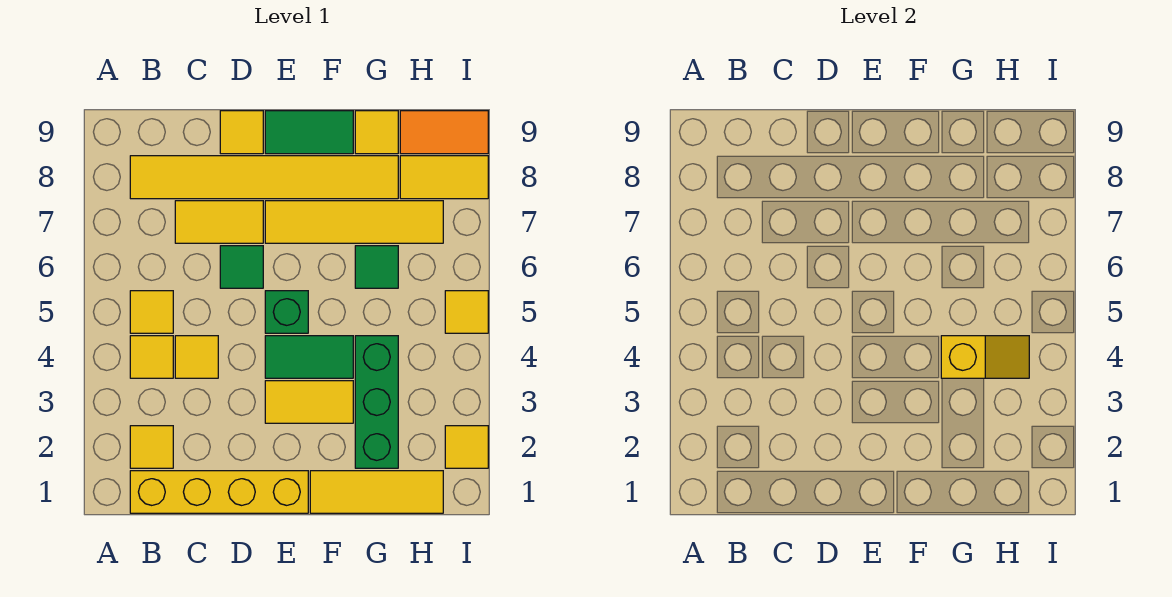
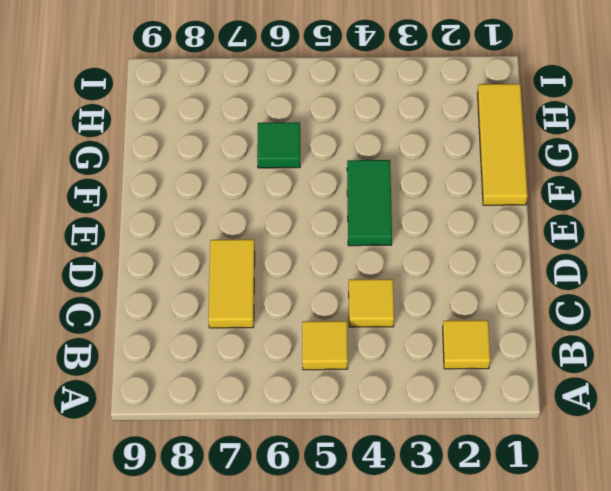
none -> yellow brick B1:E1 level 1
none -> yellow tile B4 level 1
none -> yellow tile B8:G8 level 1

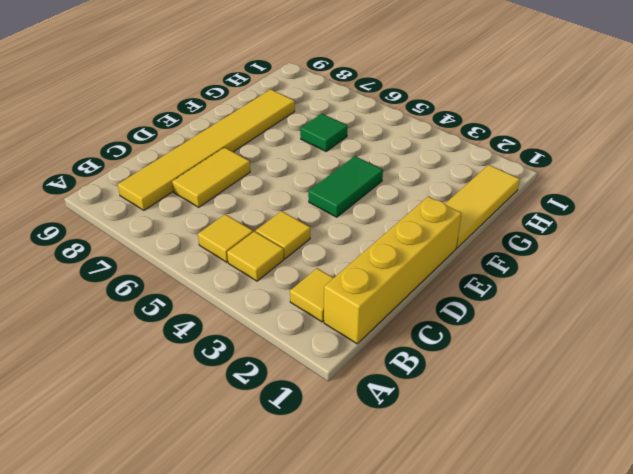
none -> green tile D6 level 1
none -> yellow tile D9 level 1
none -> yellow tile E3:F3 level 1

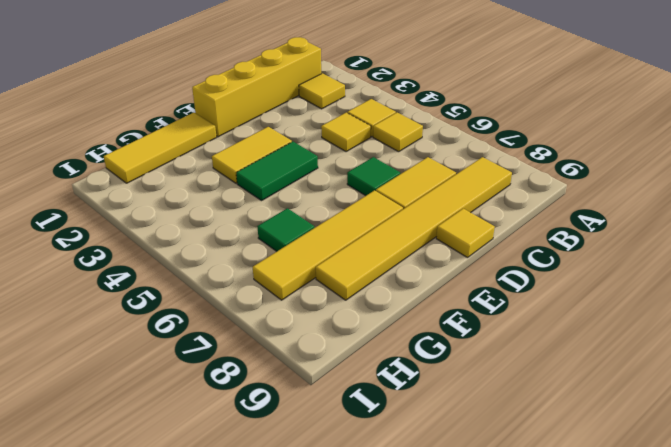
none -> green brick E5 level 1
none -> green tile E9:F9 level 1
none -> green brick G2:G4 level 1

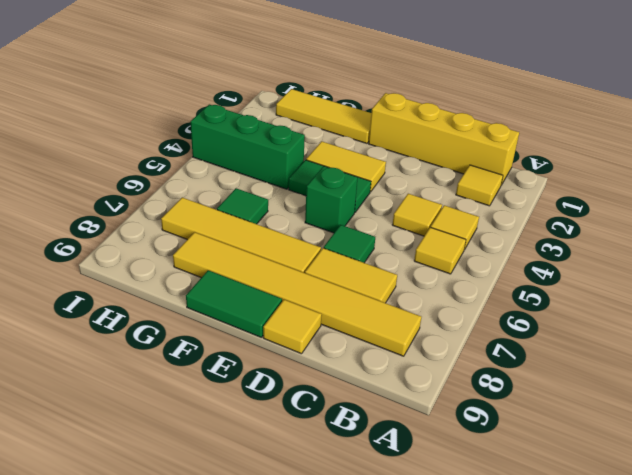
green brick G4:I4 level 1 -> green brick G2:G4 level 1
none -> yellow tile G9 level 1
none -> yellow tile H8:I8 level 1
none -> orange tile H9:I9 level 1

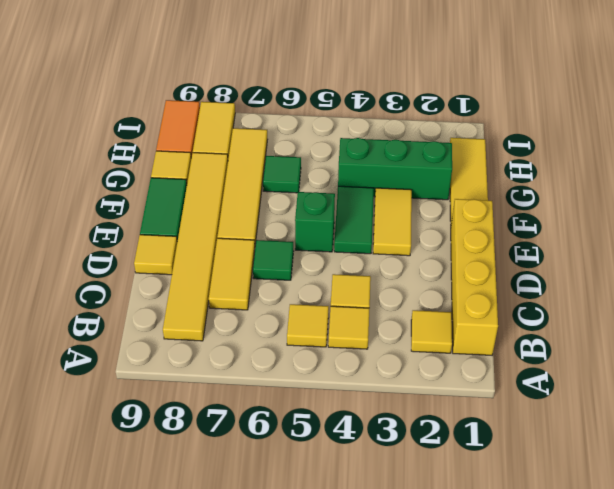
none -> yellow tile I2 level 1
none -> yellow tile I5 level 1
none -> yellow slope G4:H4 level 2 top G

